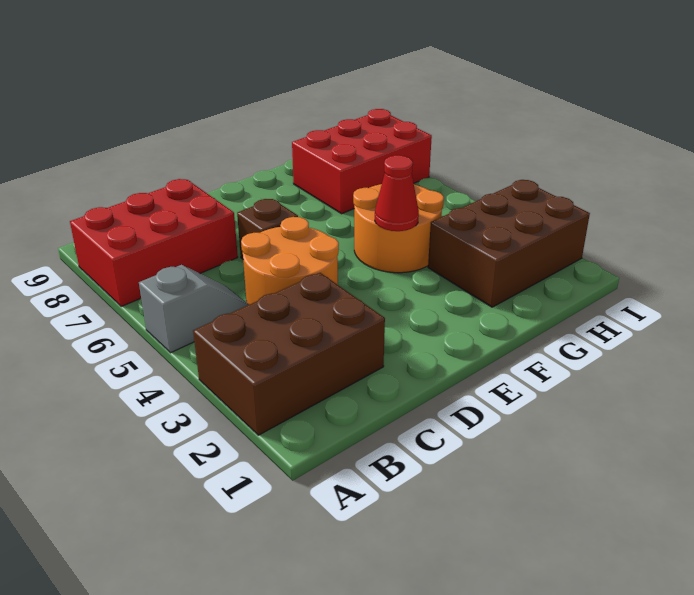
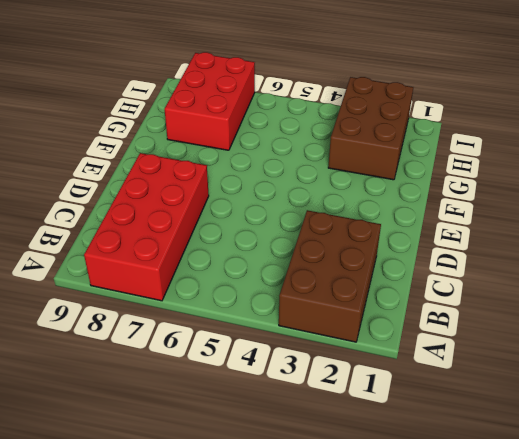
red brick A7:D8 level 1 -> red brick A7:C8 level 1
none -> grey slope A5:B5 level 1 top A
none -> orange round brick C4:D5 level 1

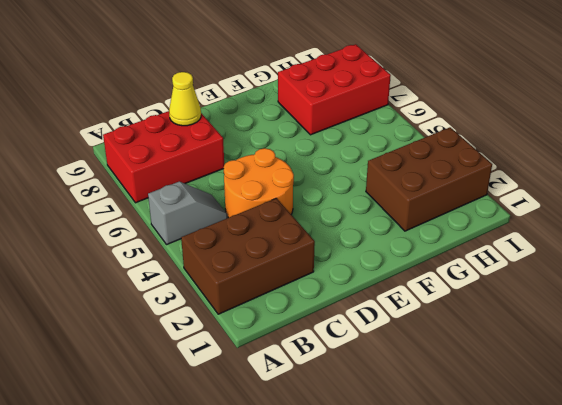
yellow cone C8 level 2 -> none
none -> brown brick D6 level 1
none -> orange round brick F4:G5 level 1

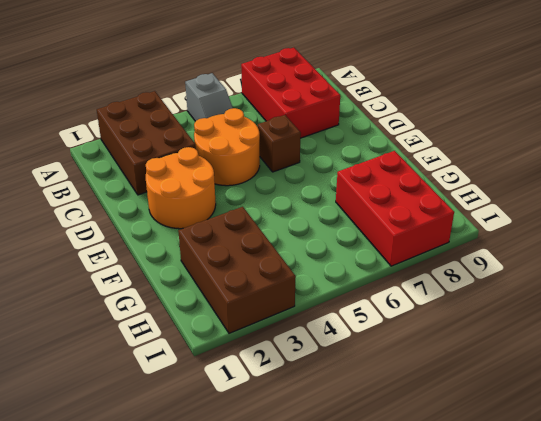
orange round brick D2:E3 level 1 -> orange round brick F4:G5 level 1
none -> red cone F4 level 2

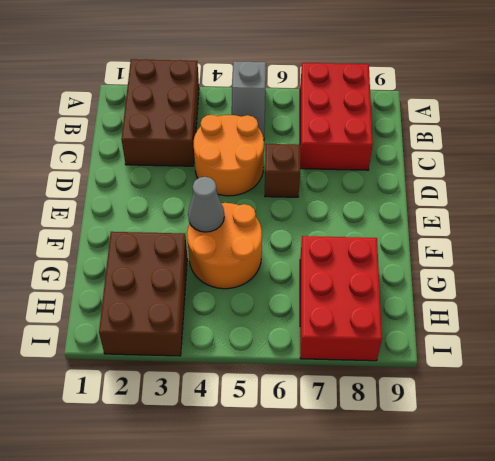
grey cone F4 level 2 -> red cone F4 level 2

